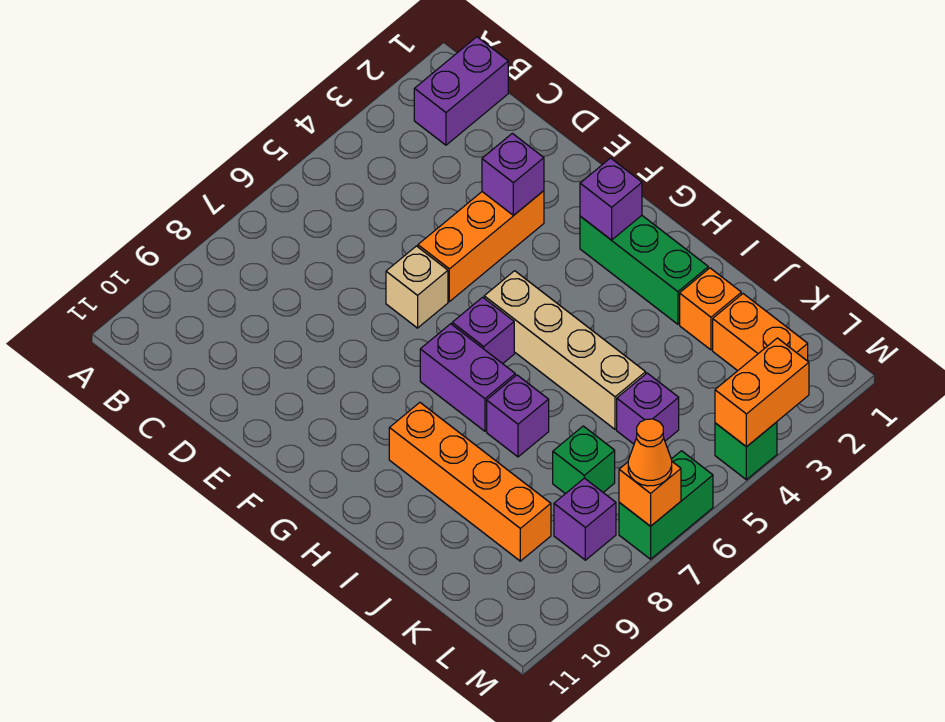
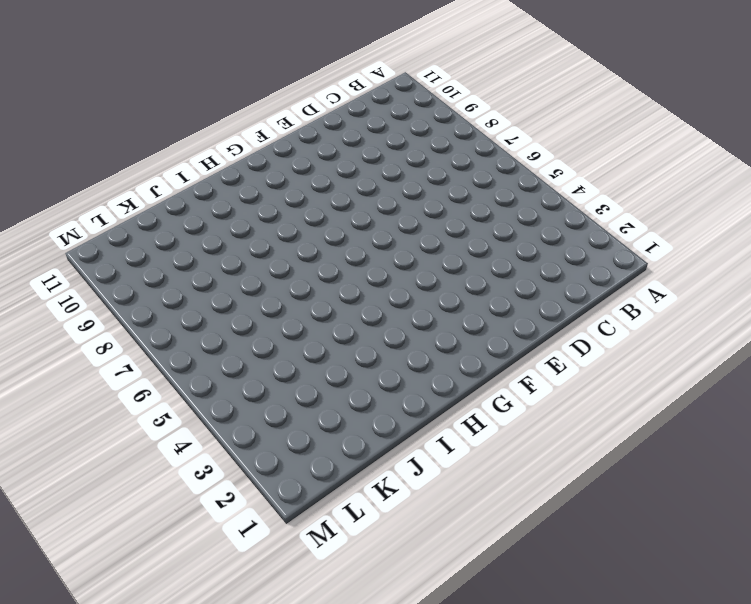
none -> purple brick B1:B2 level 1
none -> orange brick E3:E5 level 1
none -> tan brick E6 level 1

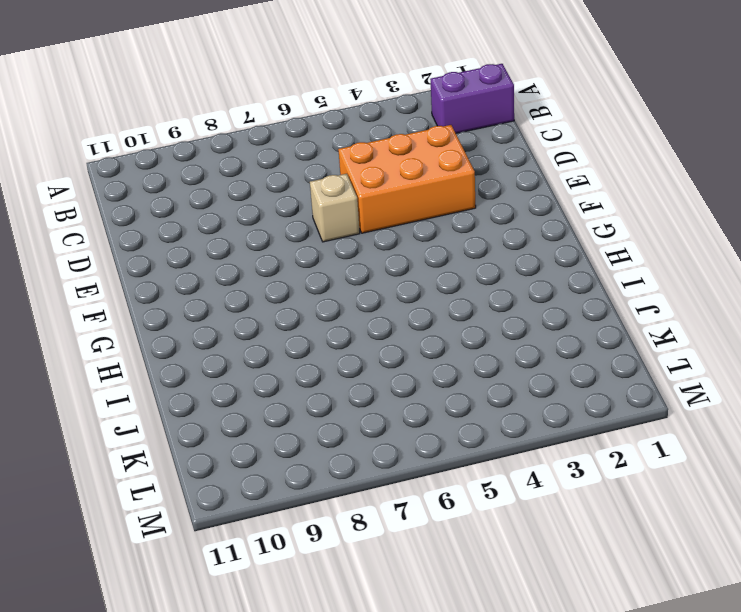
orange brick D3:E5 level 1 -> orange brick E3:E5 level 1
none -> green brick G2:I2 level 1
none -> tan brick G5:J5 level 1
none -> purple brick G6 level 1

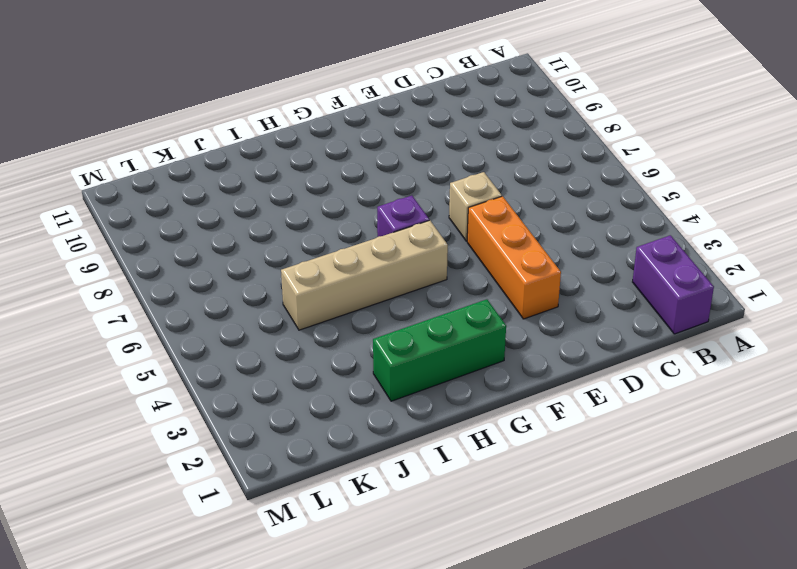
none -> purple brick G7:H7 level 1
none -> orange brick H9:K9 level 1
none -> purple brick I7 level 1

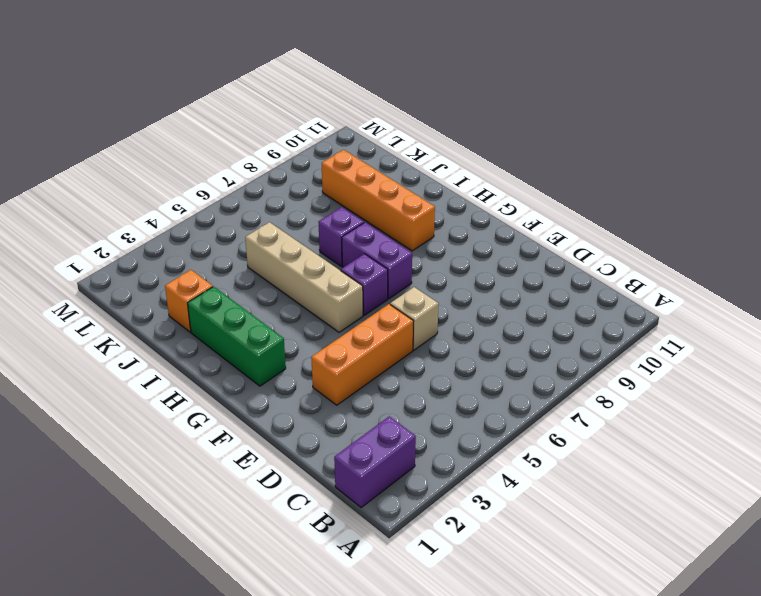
none -> orange brick K2:L2 level 1
none -> purple brick K5 level 1
none -> green brick K7 level 1

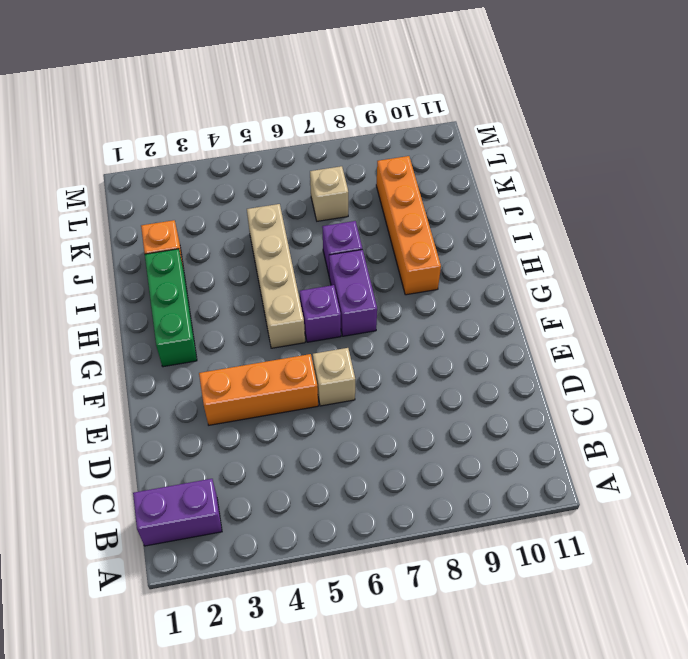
tan brick K7 level 1 -> green brick K7 level 1
none -> orange brick K2:L2 level 1
none -> purple brick K5 level 1
none -> purple brick L8 level 1

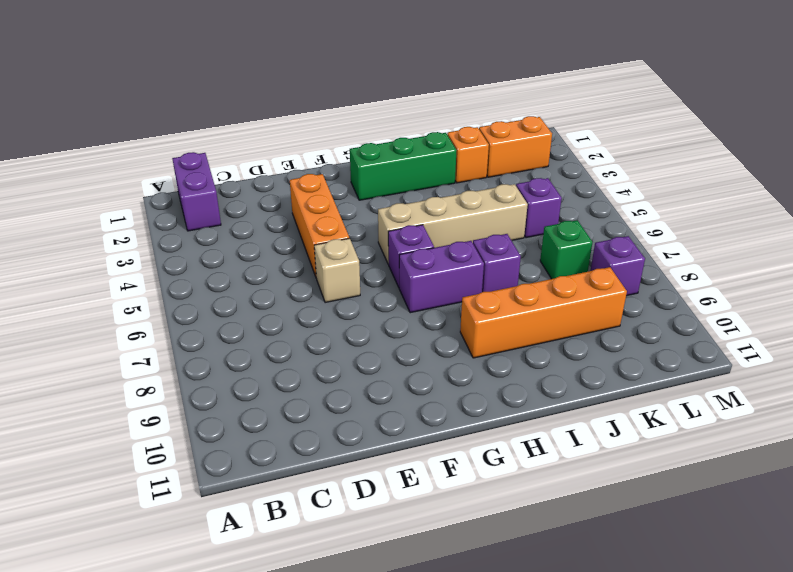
none -> green brick M4 level 1
none -> green brick M6:M7 level 1
none -> purple brick E3 level 2

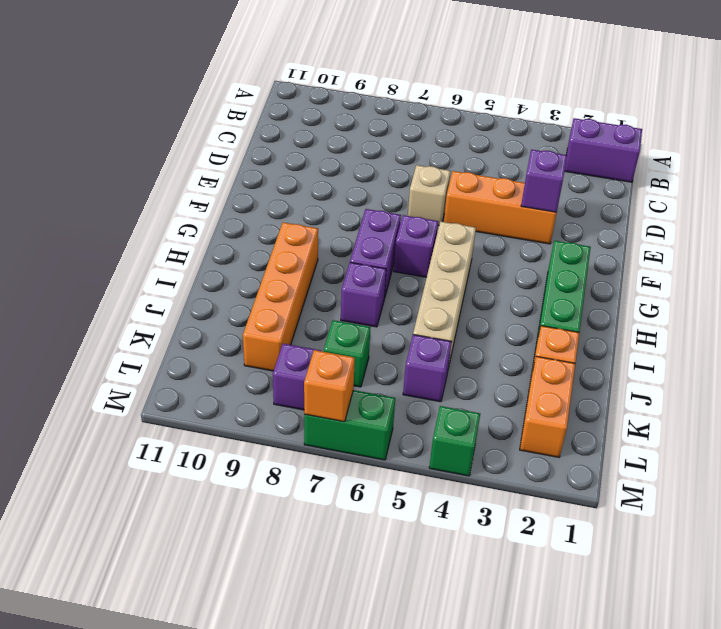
none -> purple brick G2 level 2
none -> orange brick M3:M4 level 2
none -> orange cone M7 level 3

